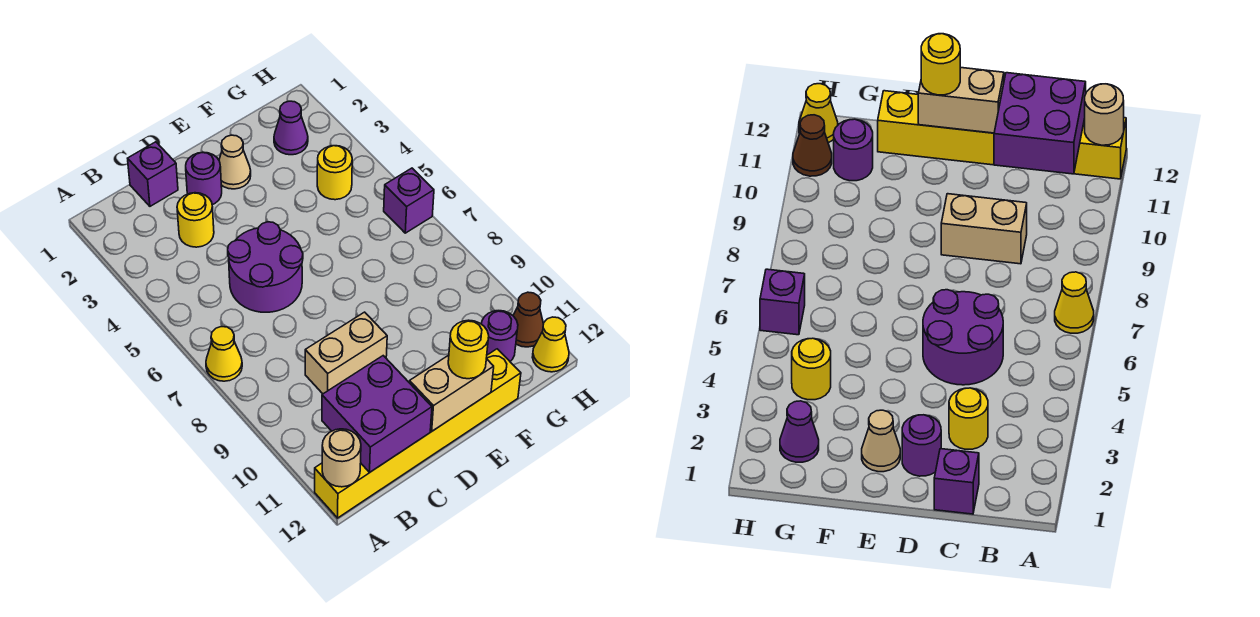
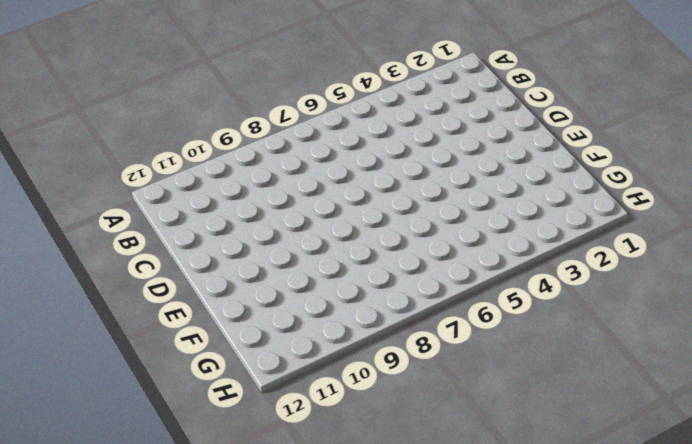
none -> yellow cone A7 level 1
none -> yellow brick A12:F12 level 1
none -> purple brick C1 level 1

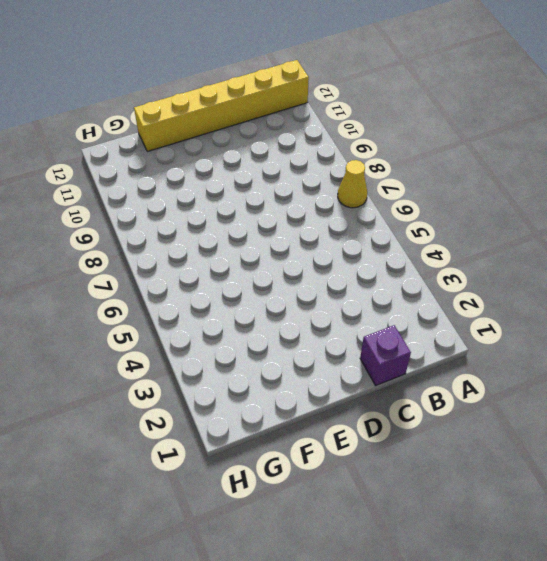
none -> yellow round brick C3 level 1
none -> purple round brick C5:D6 level 1
none -> tan brick C9:D9 level 1

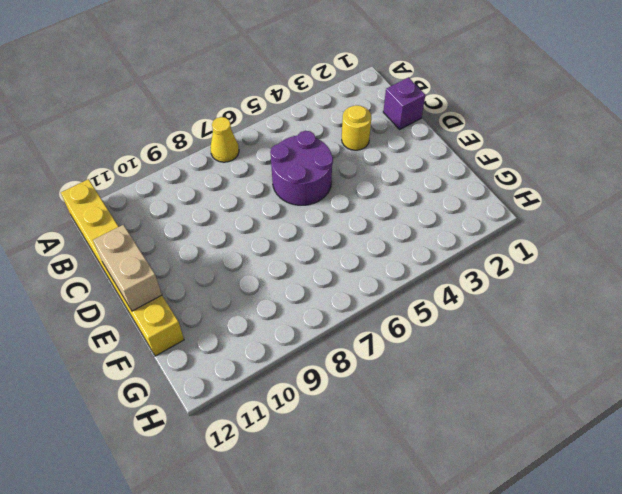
none -> tan brick C9:D9 level 1
none -> purple round brick D2 level 1
none -> tan cone E2 level 1

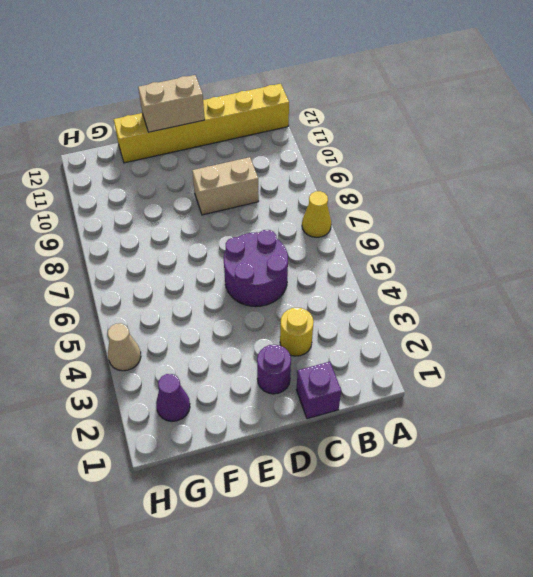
tan cone H4 level 1 -> tan cone E2 level 1
none -> yellow round brick G4 level 1
none -> purple round brick G11 level 1
none -> purple brick H6 level 1

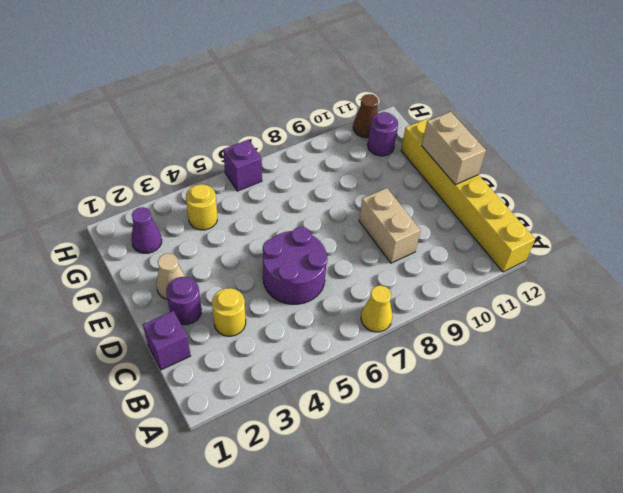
none -> yellow cone H12 level 1
none -> tan round brick A12 level 2
none -> purple brick B11:C12 level 2

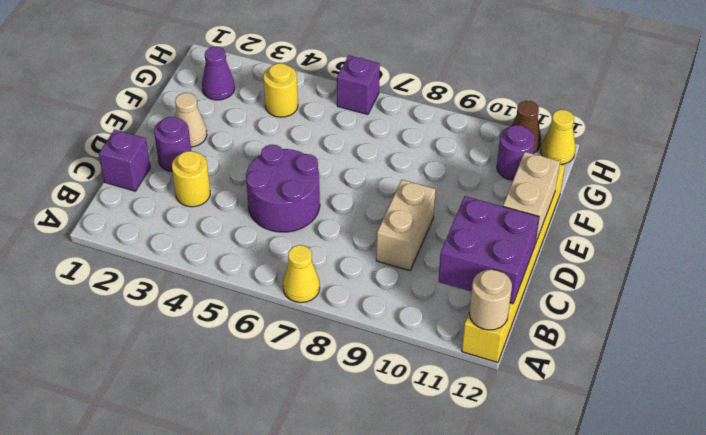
none -> yellow round brick E12 level 3

